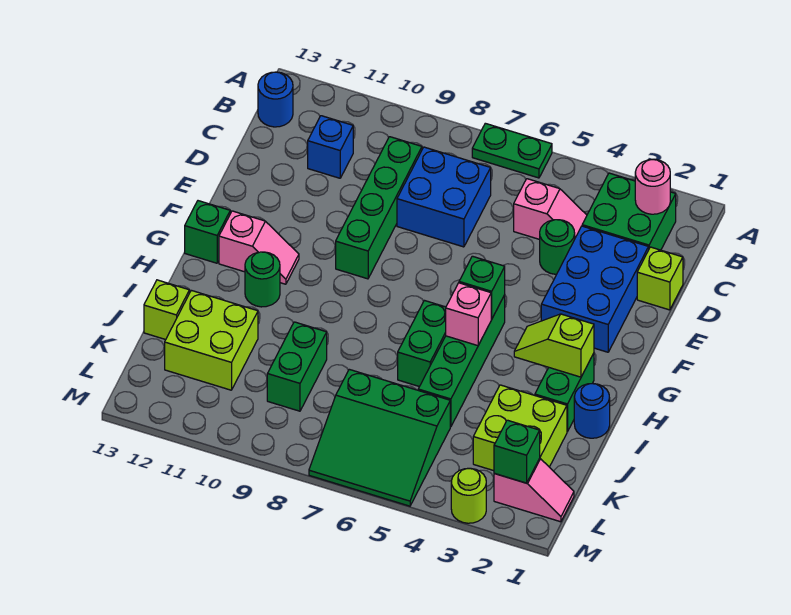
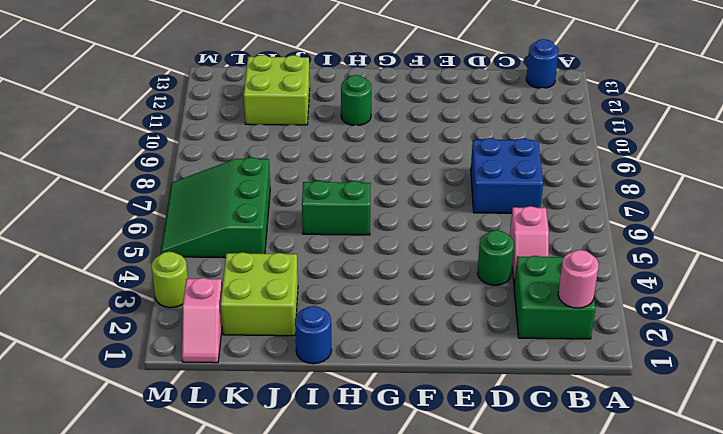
none -> green plate A6:A7 level 1
none -> green brick C9:F9 level 1
none -> blue brick C11 level 1

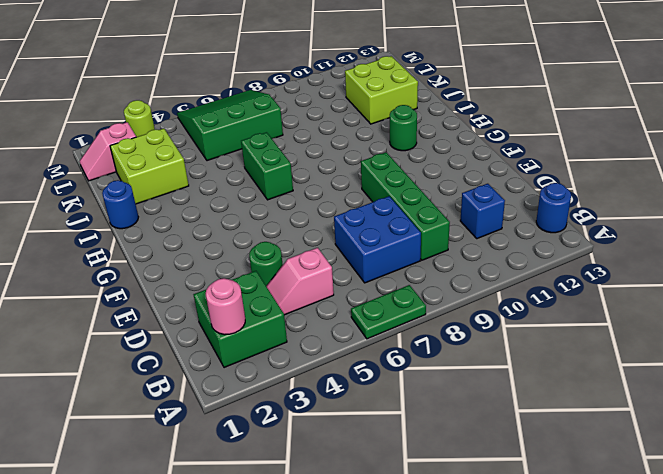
none -> lime brick D1 level 1
none -> blue brick D2:F3 level 1
none -> green brick G5:J5 level 1

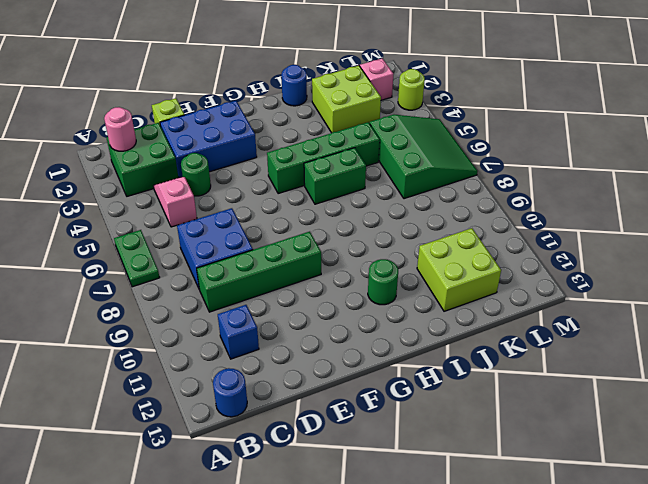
none -> pink slope G11:G12 level 1 top 12
none -> green brick G13 level 1
none -> green brick H2:I2 level 1

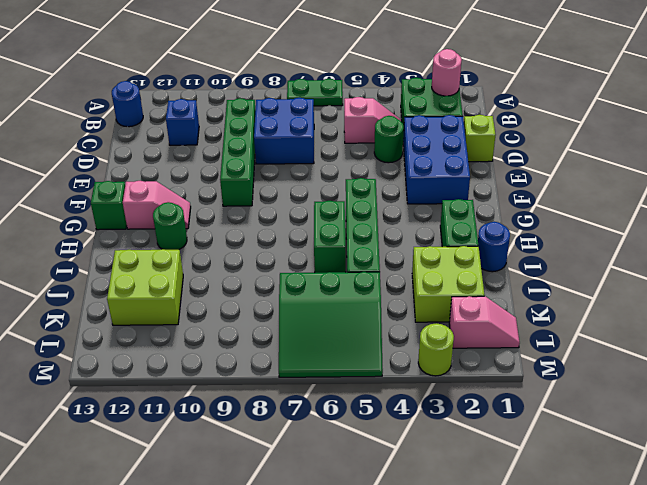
none -> green brick J9:K9 level 1
none -> lime brick J13 level 1
none -> green brick G5 level 2

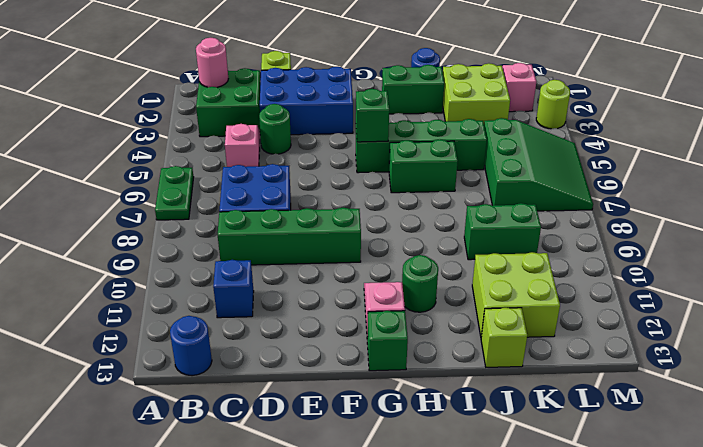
none -> lime slope H2:H3 level 2 top 2
none -> pink brick H5 level 2
none -> green brick L2 level 2

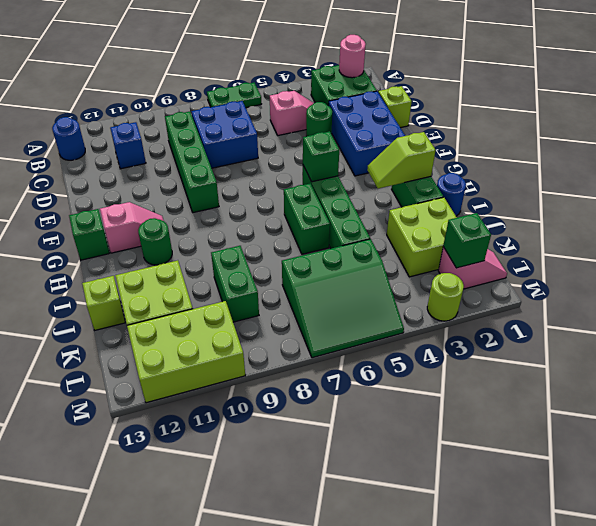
lime brick L10:M12 level 1 -> none
none -> pink brick H5 level 2

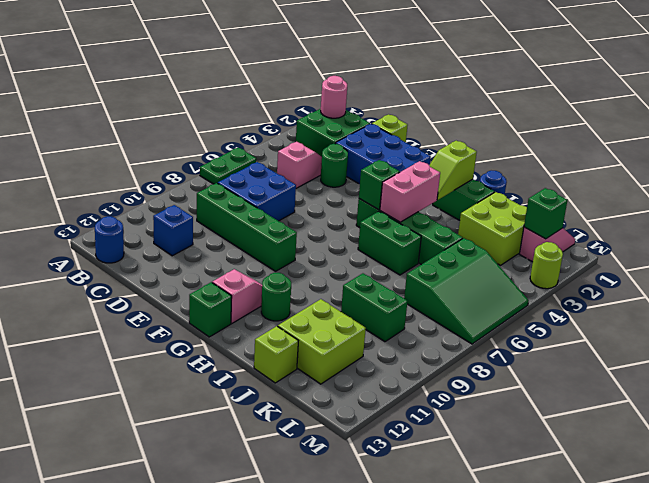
pink brick H4:H5 level 2 -> pink brick H5 level 2

